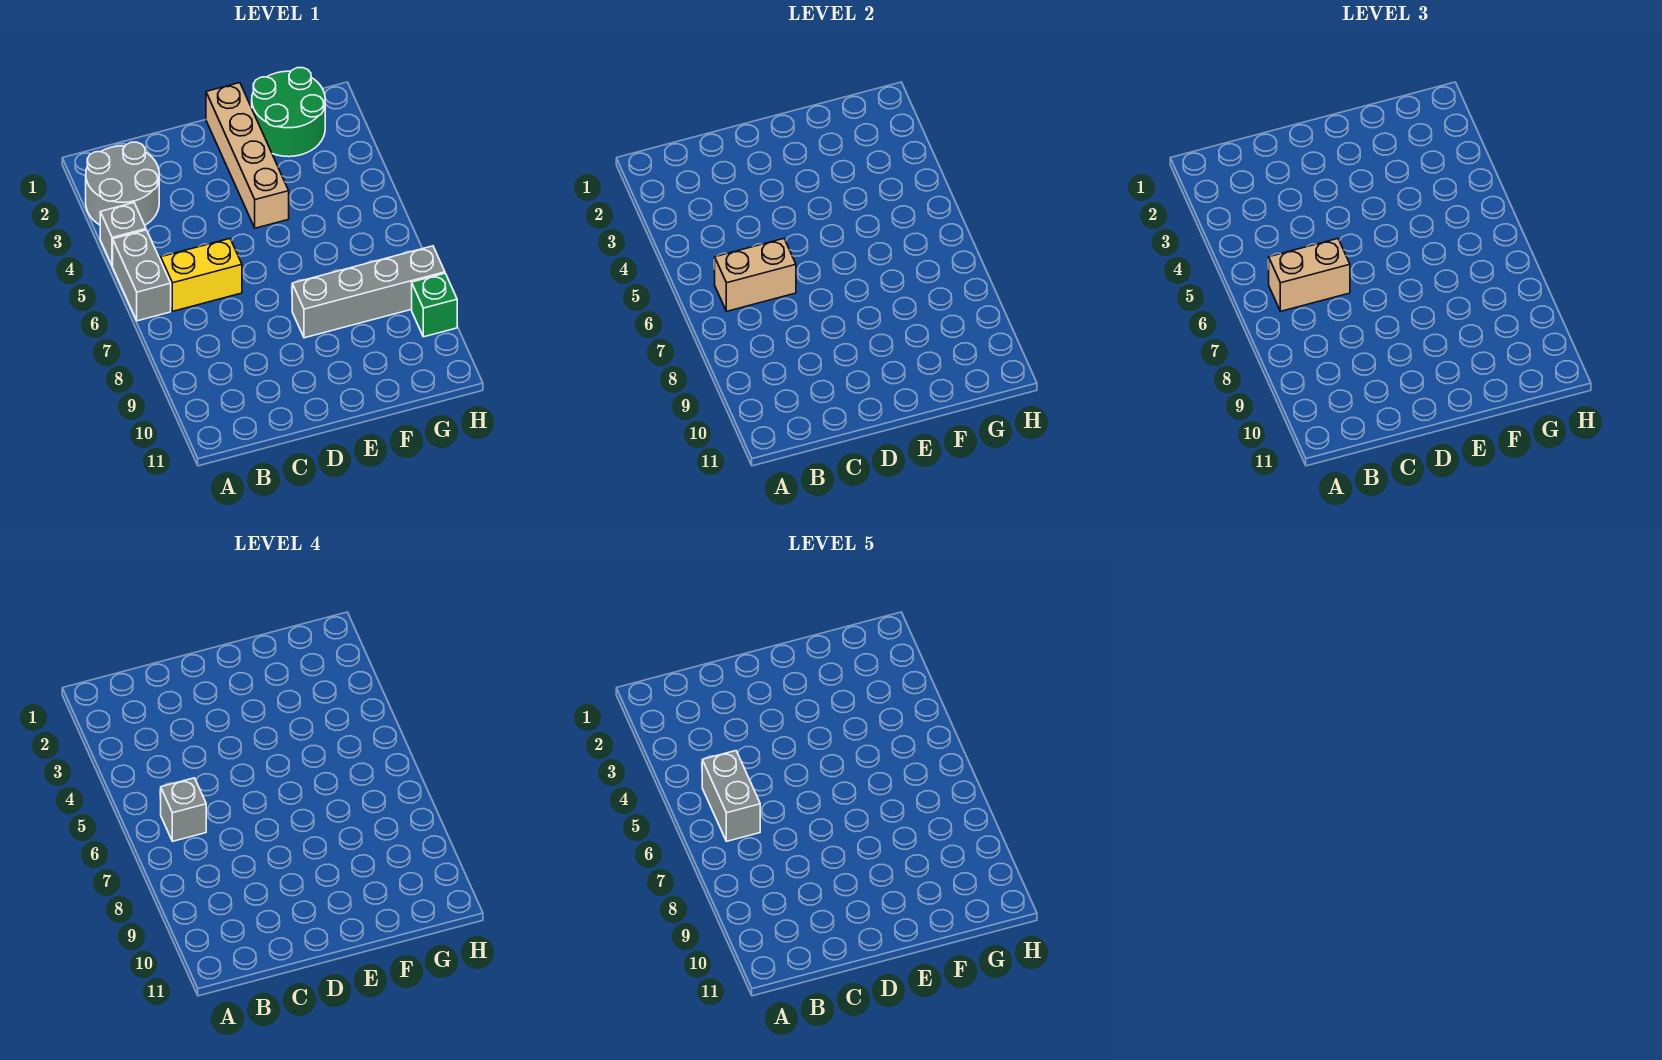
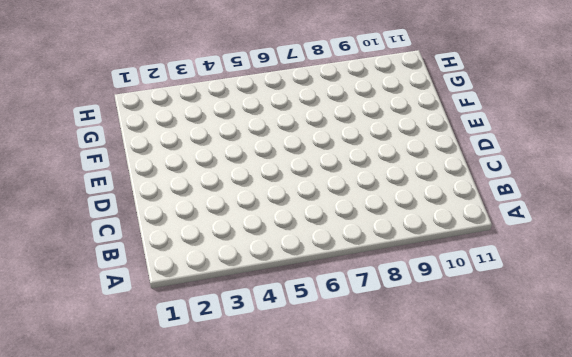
none -> grey round brick A2:B3 level 1
none -> grey brick A4 level 1
none -> grey brick A5:A6 level 1

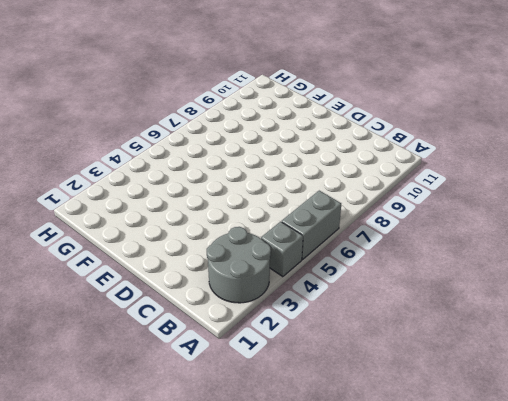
none -> yellow brick B6:C6 level 1
none -> tan brick E1:E4 level 1
none -> grey brick E8:H8 level 1

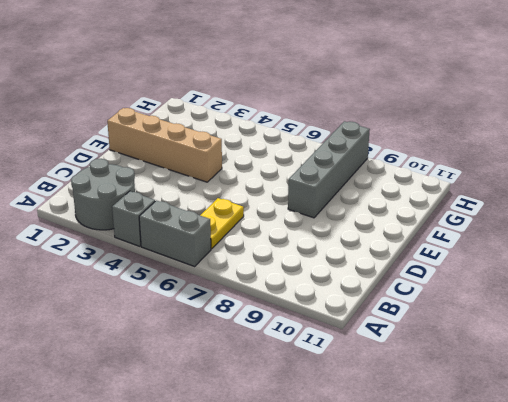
yellow plate B6:C6 level 1 -> yellow brick B6:C6 level 1
none -> green round brick F1:G2 level 1
none -> green brick H9 level 1
none -> tan brick B6:C6 level 2

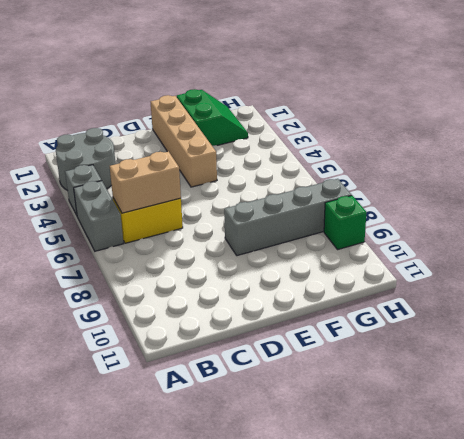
green slope F1:G2 level 1 top F -> green round brick F1:G2 level 1
none -> tan brick B6:C6 level 3
none -> grey brick B6 level 4
none -> grey brick B5:B6 level 5

